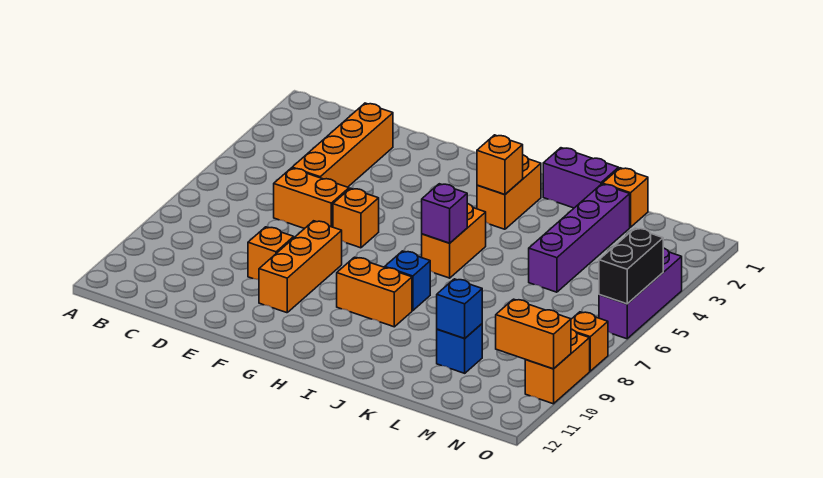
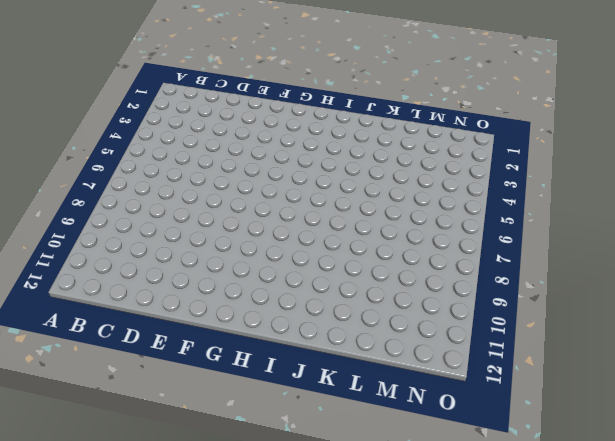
none -> orange brick D2:D5 level 1
none -> orange brick D6:E6 level 1
none -> orange brick E9 level 1

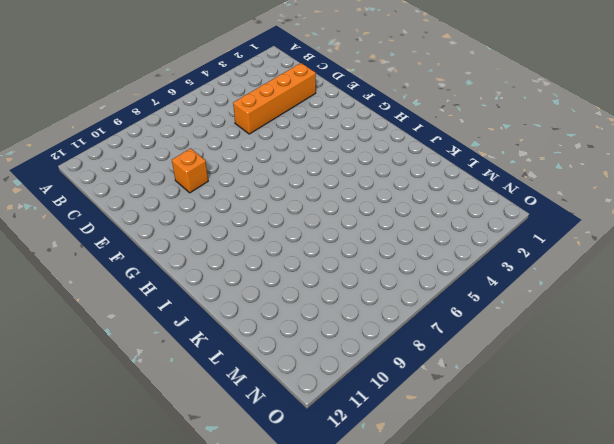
none -> orange brick D6:E6 level 1
none -> orange brick F6 level 1
none -> orange brick F8:F10 level 1

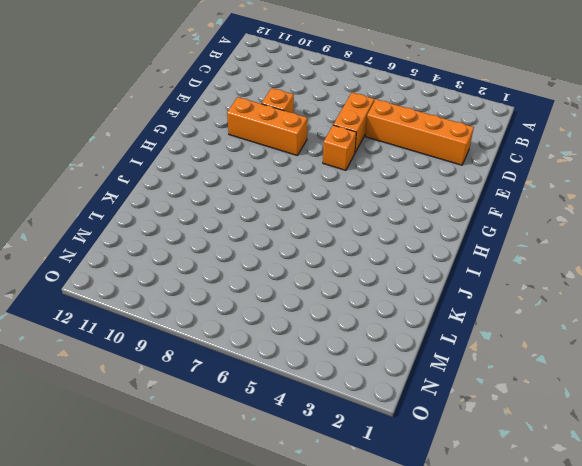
none -> orange brick H9:I9 level 1
none -> orange brick I2:I3 level 1
none -> orange brick I5:I6 level 1

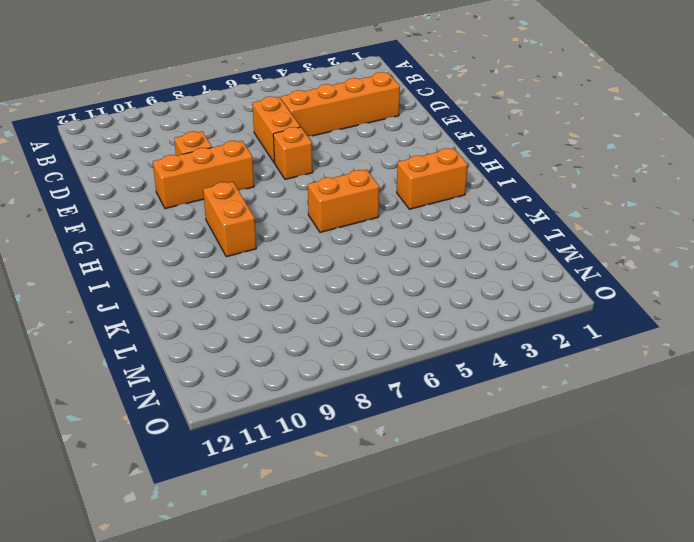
none -> blue brick I8 level 1
none -> purple brick J1:K1 level 1
none -> orange brick L1 level 1

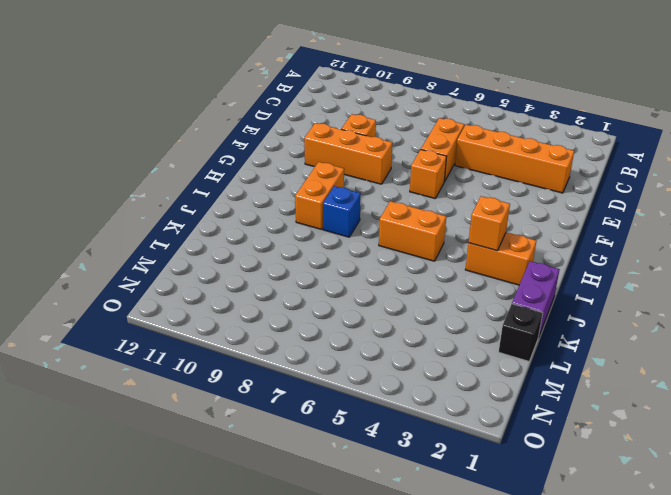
black brick L1 level 1 -> orange brick L1 level 1
none -> purple brick L2:L5 level 1
none -> blue brick L10 level 1
none -> purple brick O4:O6 level 1

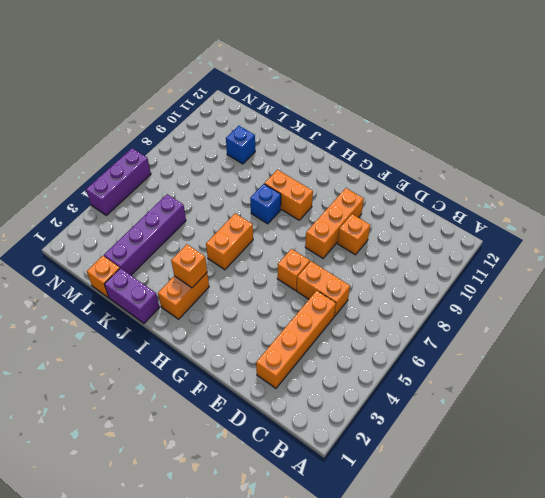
none -> orange brick O8 level 1
none -> orange brick O9:O10 level 1
none -> purple brick I6 level 2

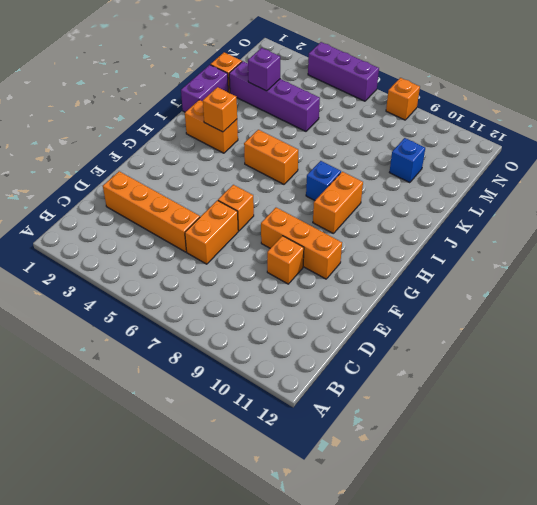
purple brick L3 level 2 -> purple brick I6 level 2
none -> orange brick O9:O10 level 1
none -> blue brick L10 level 2
none -> orange brick N10:O10 level 2

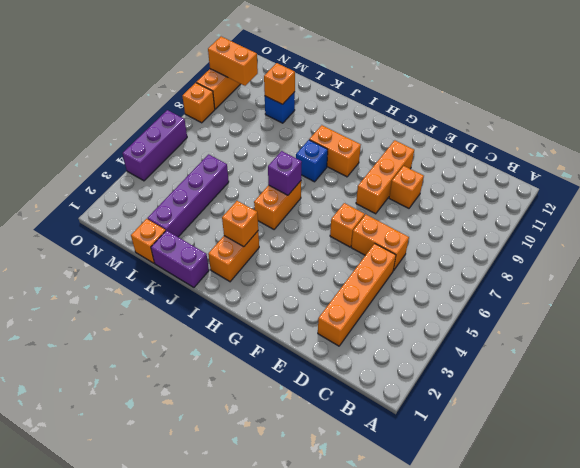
orange brick L10 level 2 -> blue brick L10 level 2
none -> black brick O5:O6 level 2

